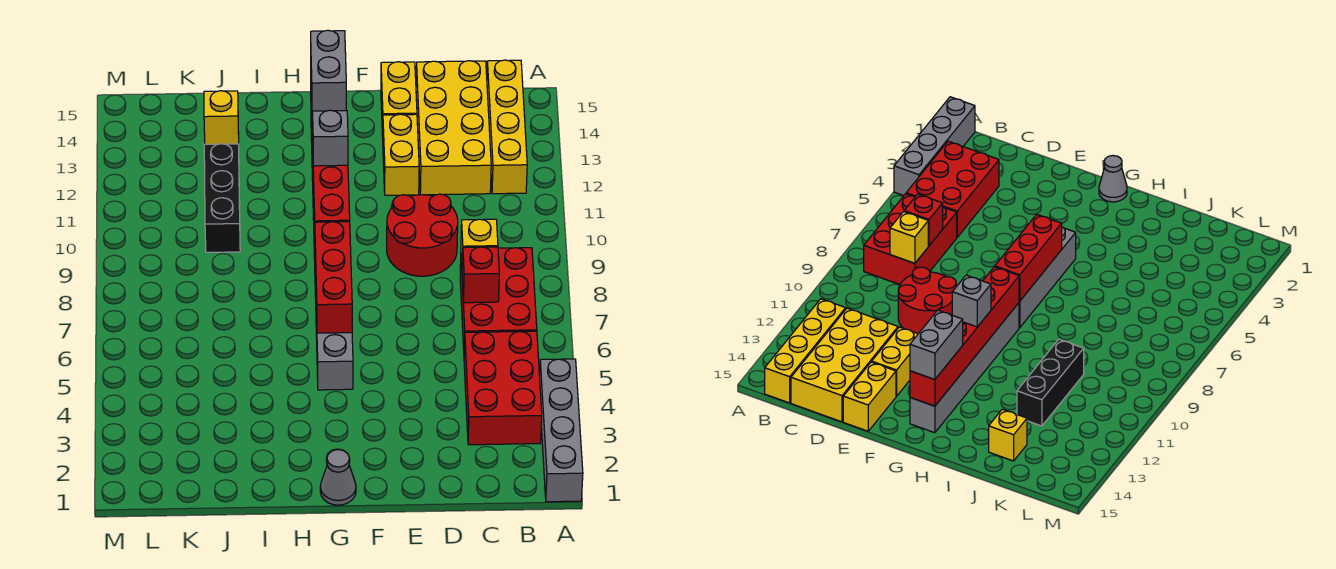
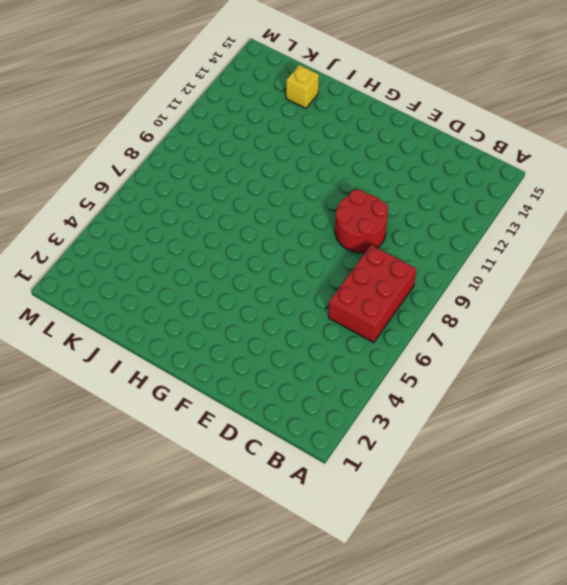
none -> grey brick A1:A4 level 1
none -> red brick B3:C5 level 1
none -> yellow brick B12:B15 level 1

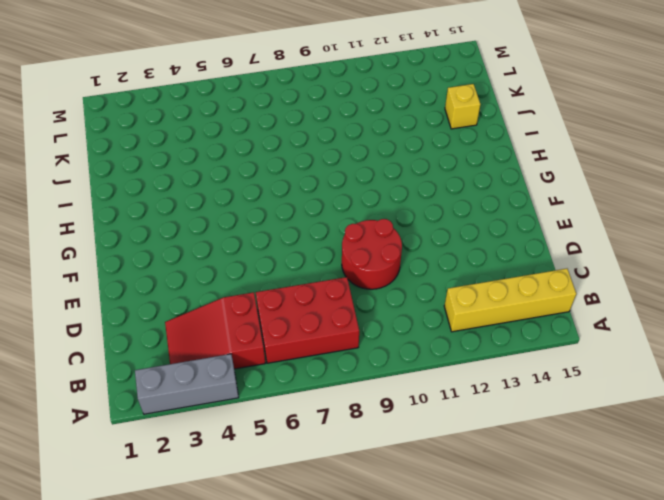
grey brick A2:A4 level 1 -> grey brick A1:A4 level 1
red slope B3:C5 level 1 top 5 -> red brick B3:C5 level 1
none -> yellow brick C12:D15 level 1
none -> yellow brick E12:E13 level 1
none -> yellow brick E14:E15 level 1

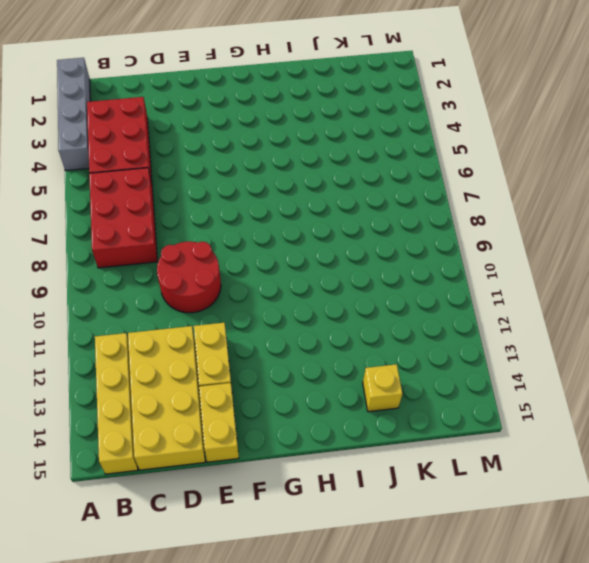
none -> grey cone G1 level 1
none -> grey brick G5:G8 level 1
none -> grey brick G9:G14 level 1

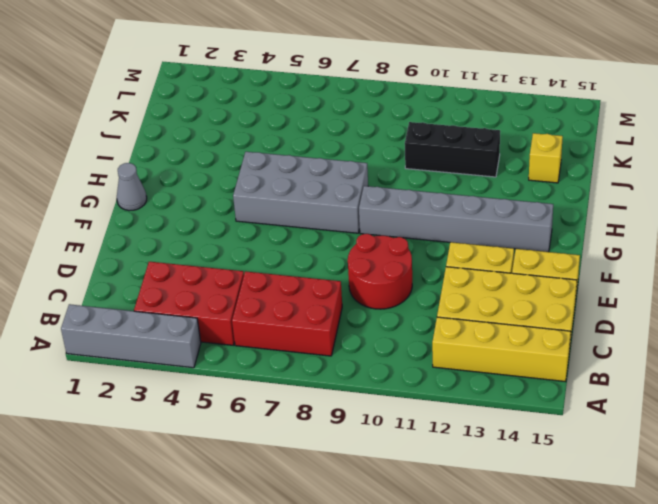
grey brick G5:H8 level 1 -> grey brick G5:G8 level 1
none -> red brick C7 level 2
none -> yellow brick C8 level 2
none -> red brick G6:G8 level 2

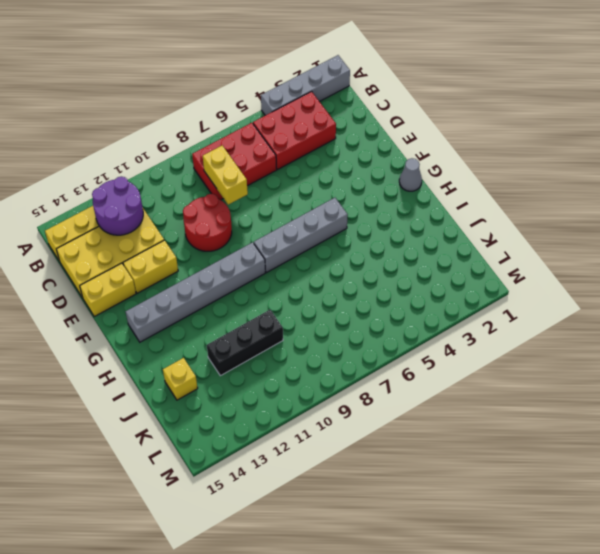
purple round brick B12:C13 level 2 -> none
yellow brick C8:D8 level 2 -> yellow brick C8 level 2
none -> red brick C7 level 2
none -> red brick G6:G8 level 2
none -> red brick G9:G14 level 2

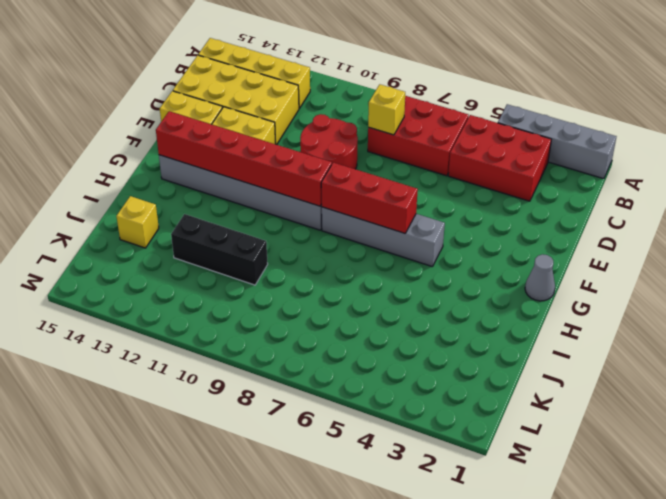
none -> red brick C7 level 2
none -> grey brick G11 level 3
none -> grey brick G13:G14 level 3

